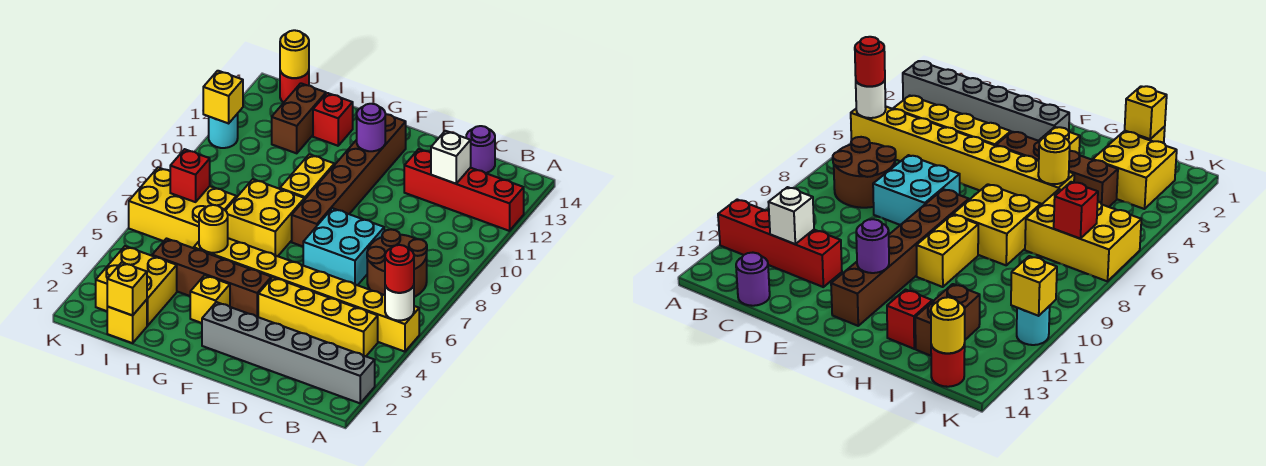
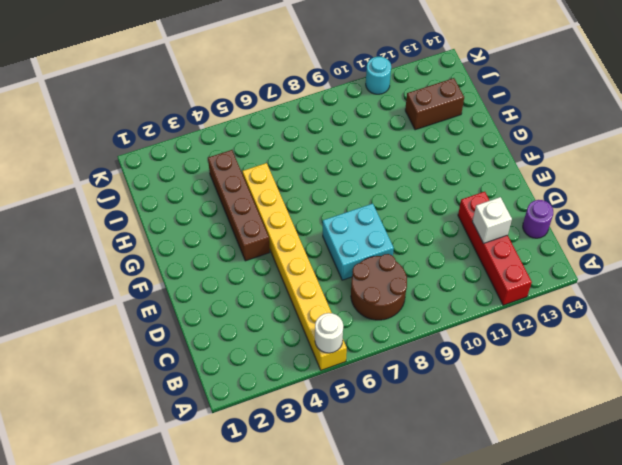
none -> grey brick A2:F2 level 1
none -> yellow brick B4:E4 level 1
none -> brown brick F8:F13 level 1

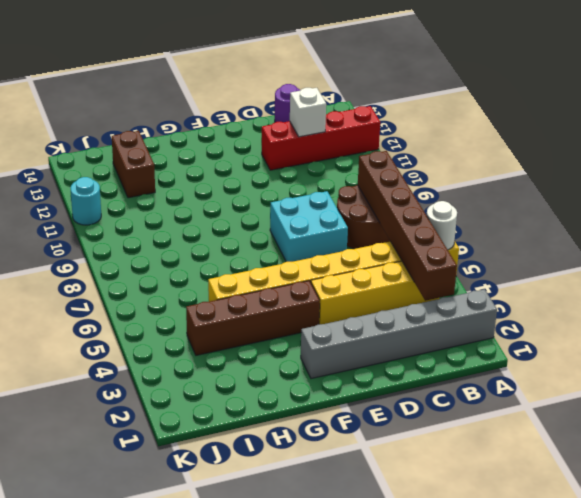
brown brick B3:B8 level 2 -> brown brick F8:F13 level 1
none -> yellow brick G3 level 1
none -> yellow brick G7:H8 level 1
none -> yellow brick G9:G10 level 1

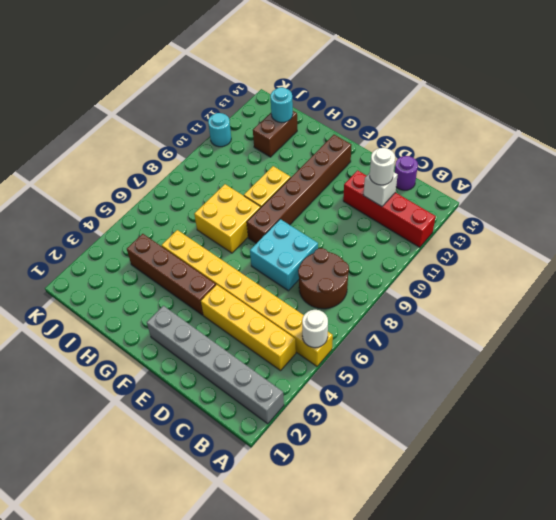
white round brick C12 level 3 -> none
cyan round brick I13 level 2 -> none
none -> yellow brick G3 level 1
none -> red brick H13 level 1
none -> yellow brick I1 level 1

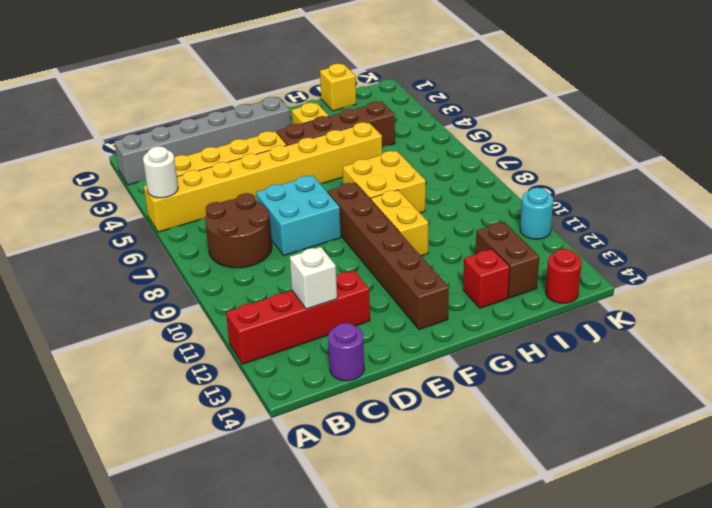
none -> yellow brick I2:J3 level 1
none -> yellow brick I6:K7 level 1
none -> purple round brick F12 level 2

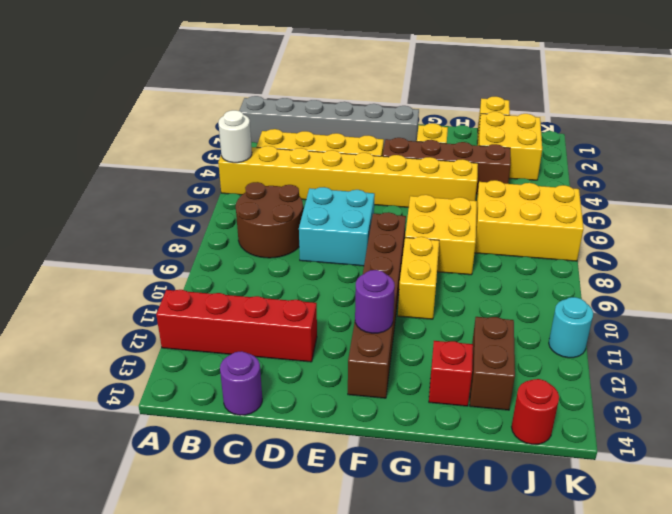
none -> white brick C12 level 2
none -> yellow round brick H5 level 2
none -> yellow brick I1 level 2

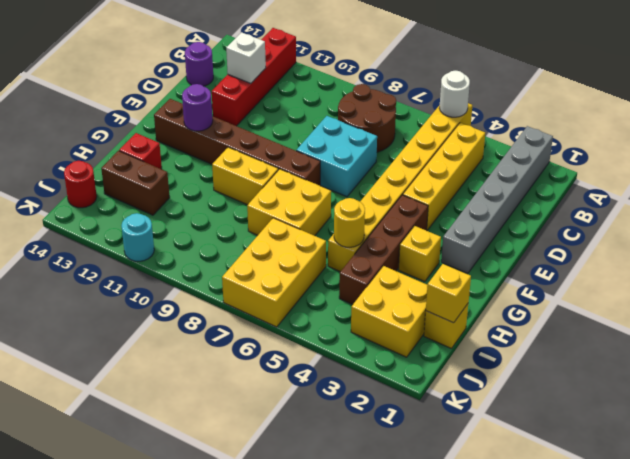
none -> red brick J7 level 2
none -> yellow round brick J14 level 2
none -> yellow brick K11 level 2

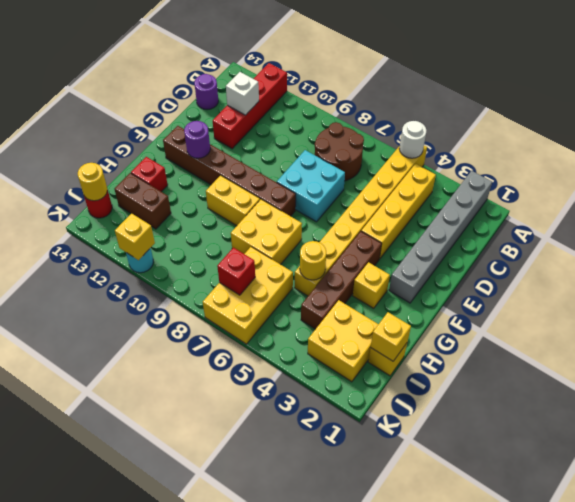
none -> red round brick A5 level 3

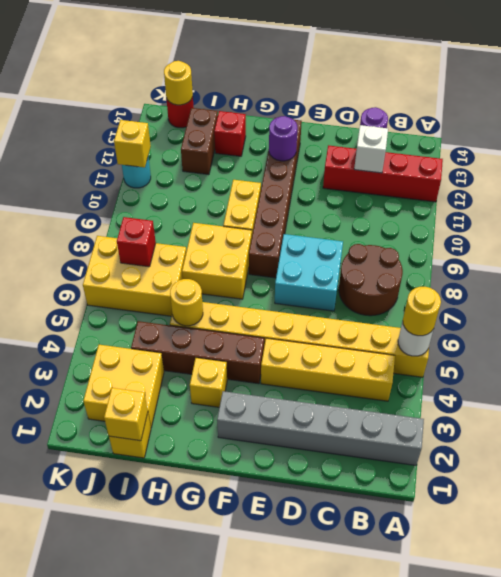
yellow round brick A5 level 3 -> red round brick A5 level 3

